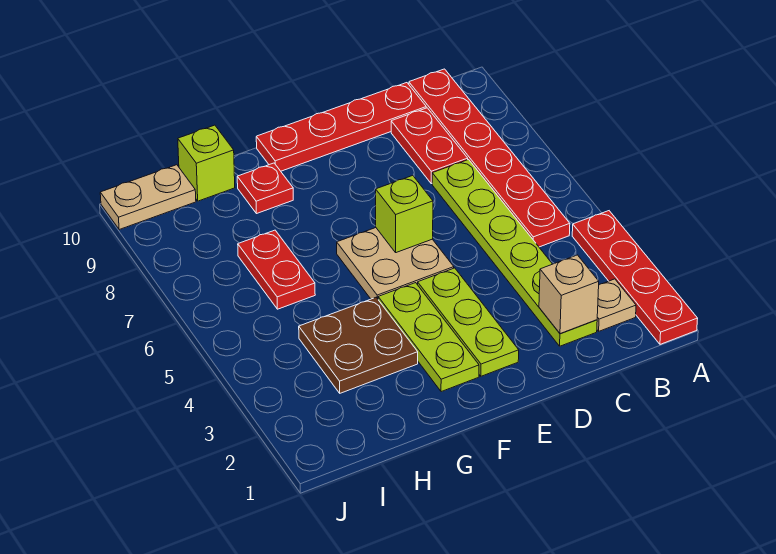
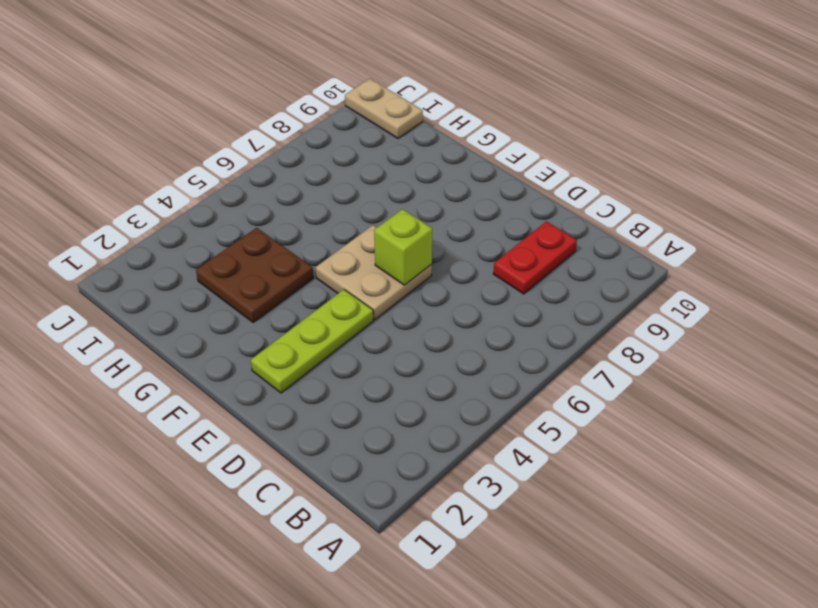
none -> red plate A1:A4 level 1
none -> tan plate B2 level 1
none -> red plate B5:B10 level 1

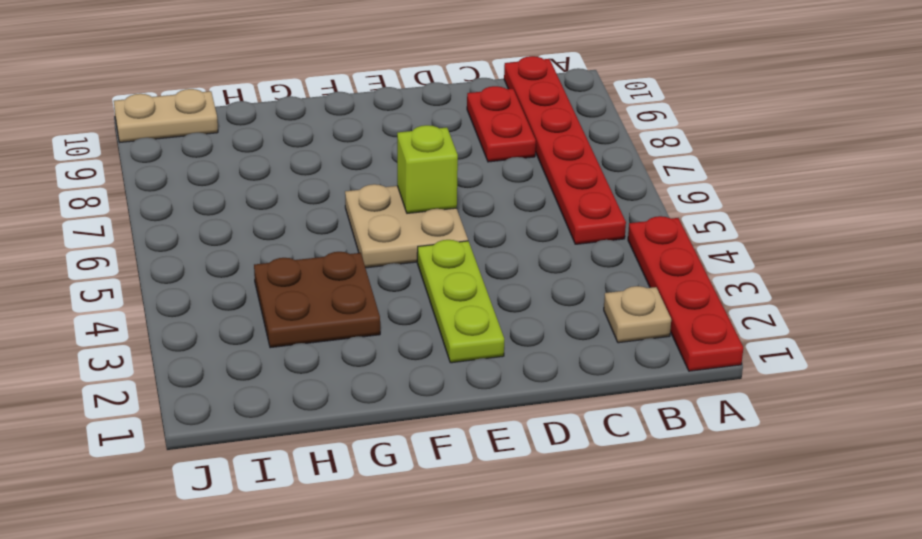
none -> lime plate C2:C7 level 1
none -> red plate C10:F10 level 1
none -> lime plate F2:F4 level 1

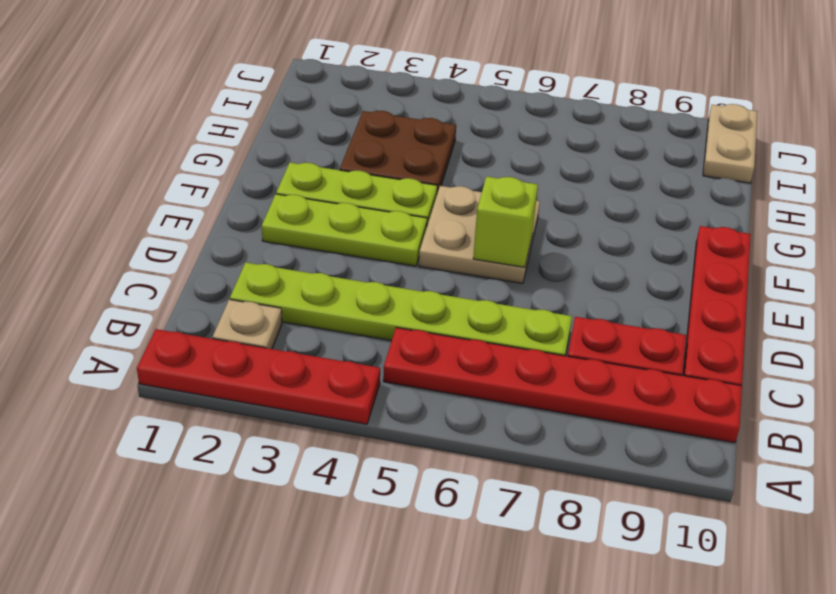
none -> red plate G9 level 1
none -> red plate H6:H7 level 1
none -> lime brick H10 level 1

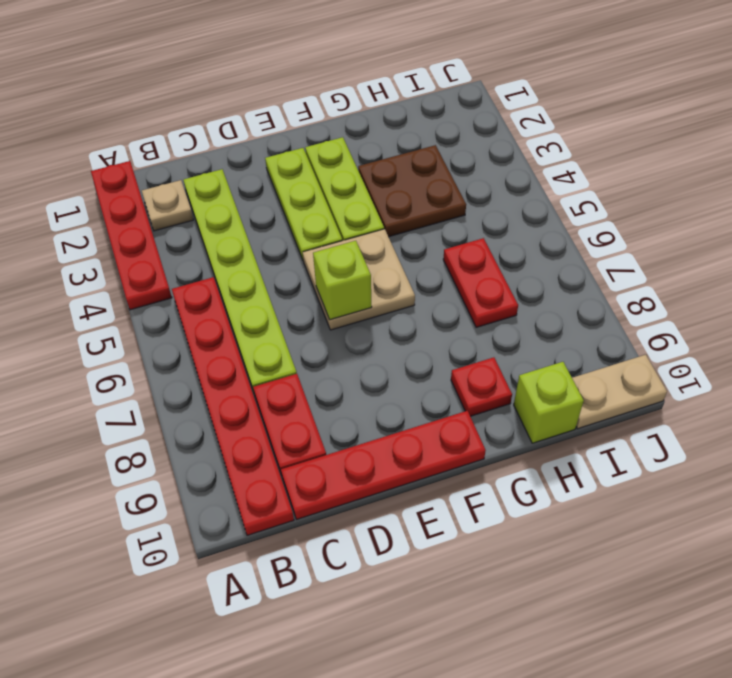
none -> tan brick C2 level 2

